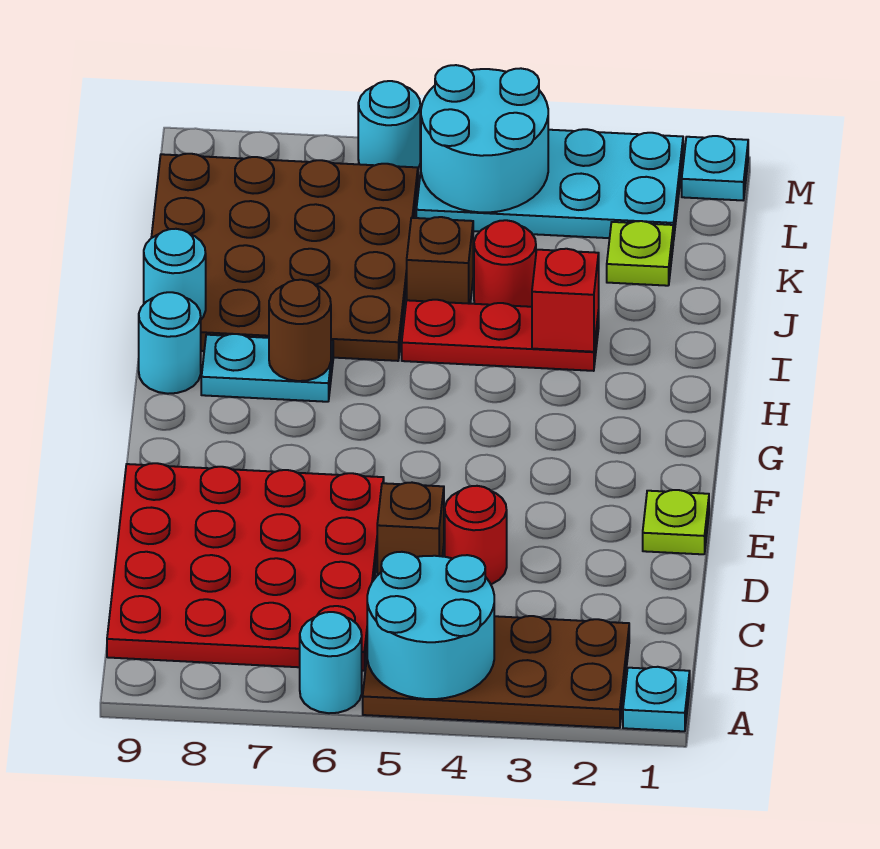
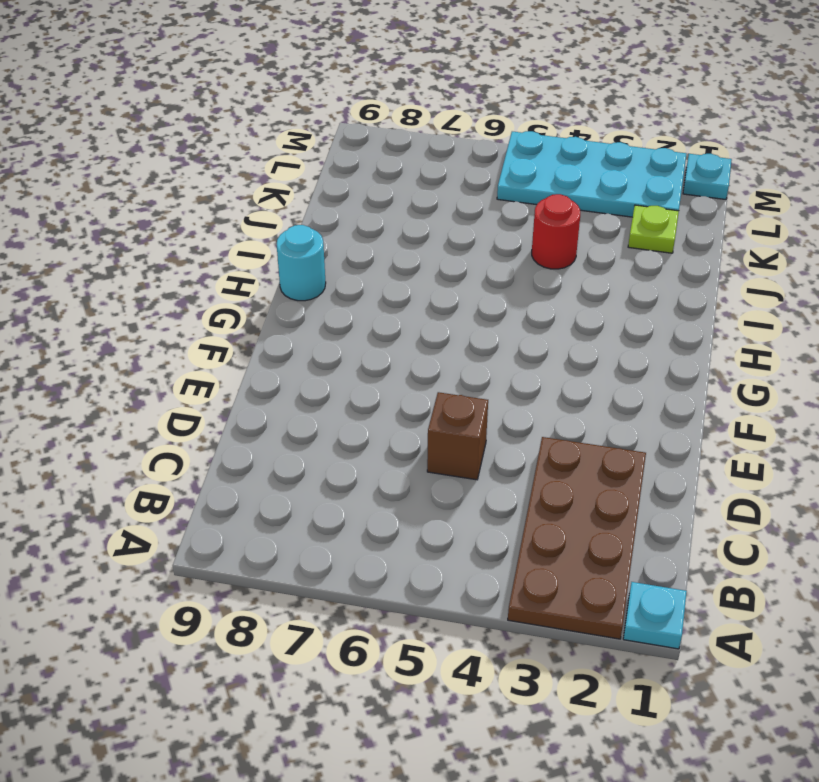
brown plate A2:D3 level 1 -> brown plate A2:B5 level 1
none -> cyan round brick A6 level 1
none -> red plate B6:E9 level 1
none -> red round brick D4 level 1

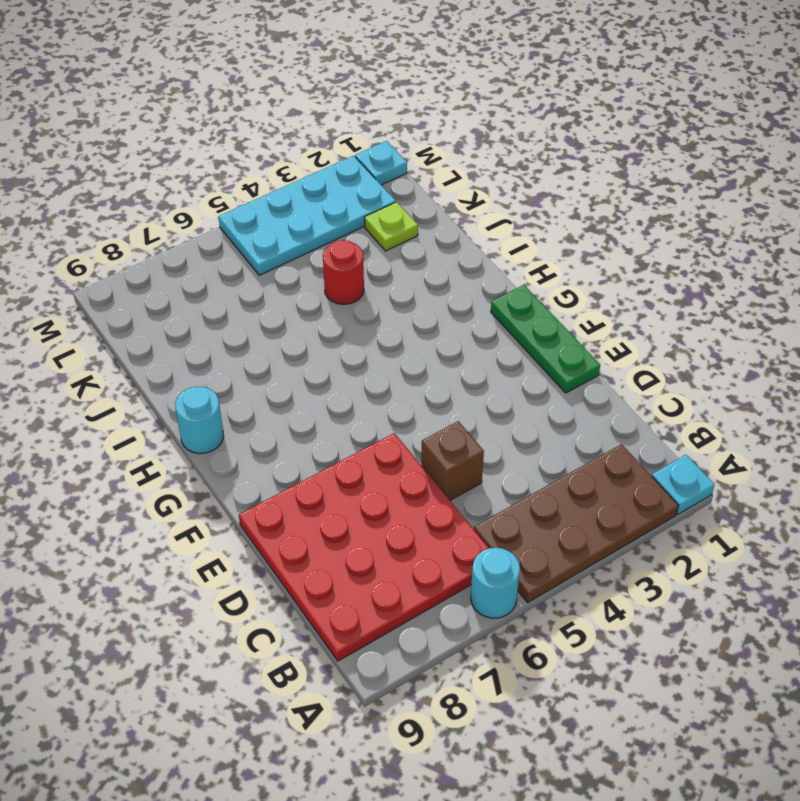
green plate E1:G1 level 1 -> lime plate E1 level 1
none -> red round brick D4 level 1
none -> cyan plate H7:H8 level 1
none -> red plate I3:I5 level 1

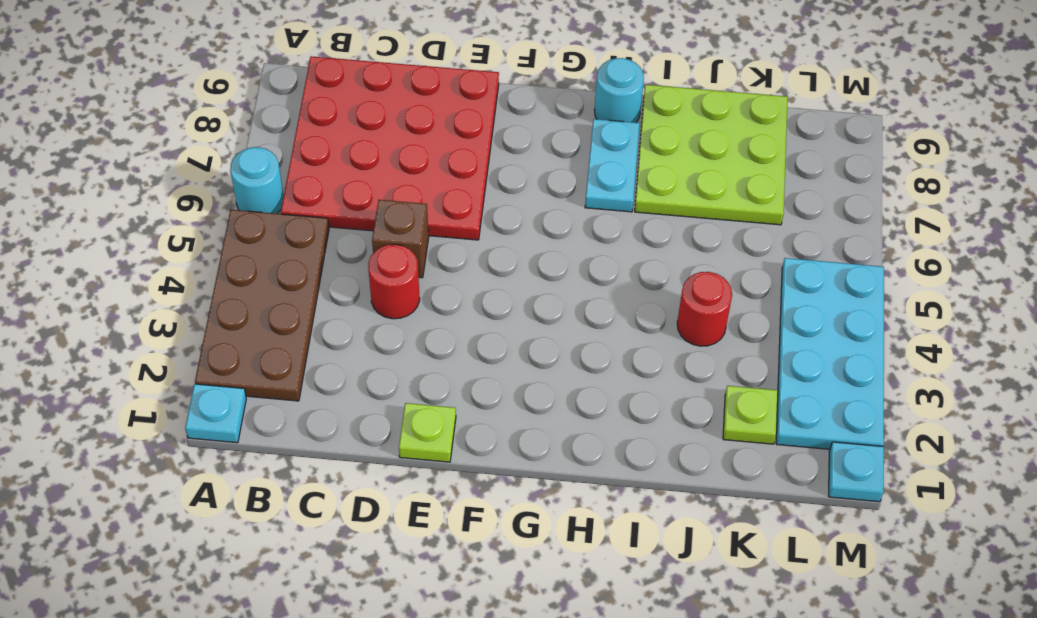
lime plate I7:K9 level 1 -> brown plate I6:L9 level 1
none -> red plate I3:I5 level 1
none -> brown brick J5 level 1
none -> cyan round brick M6 level 1

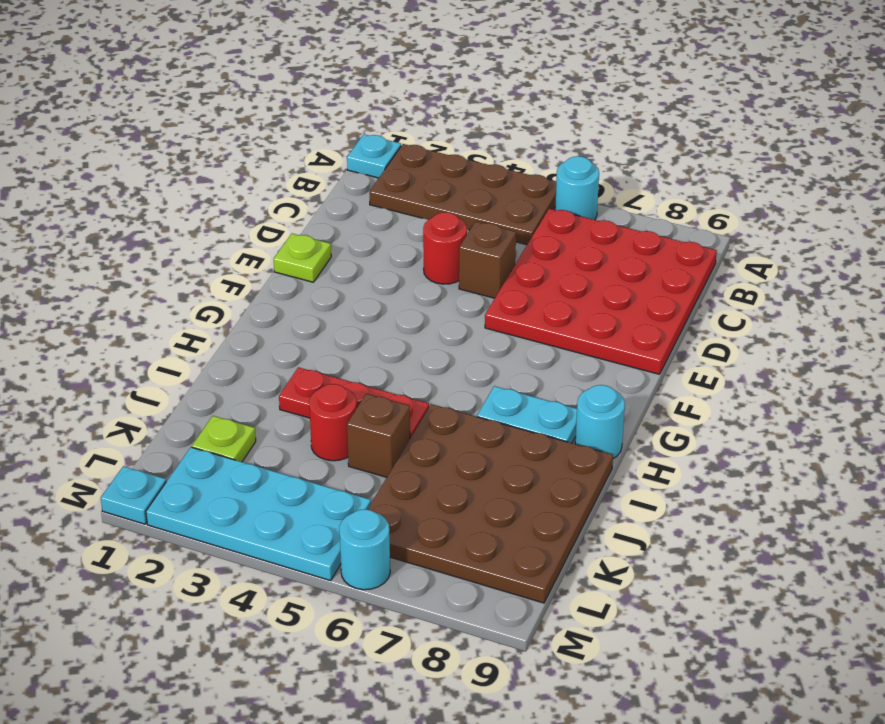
none -> cyan round brick A4:B5 level 2
none -> brown round brick H7 level 2
none -> red brick I3 level 2

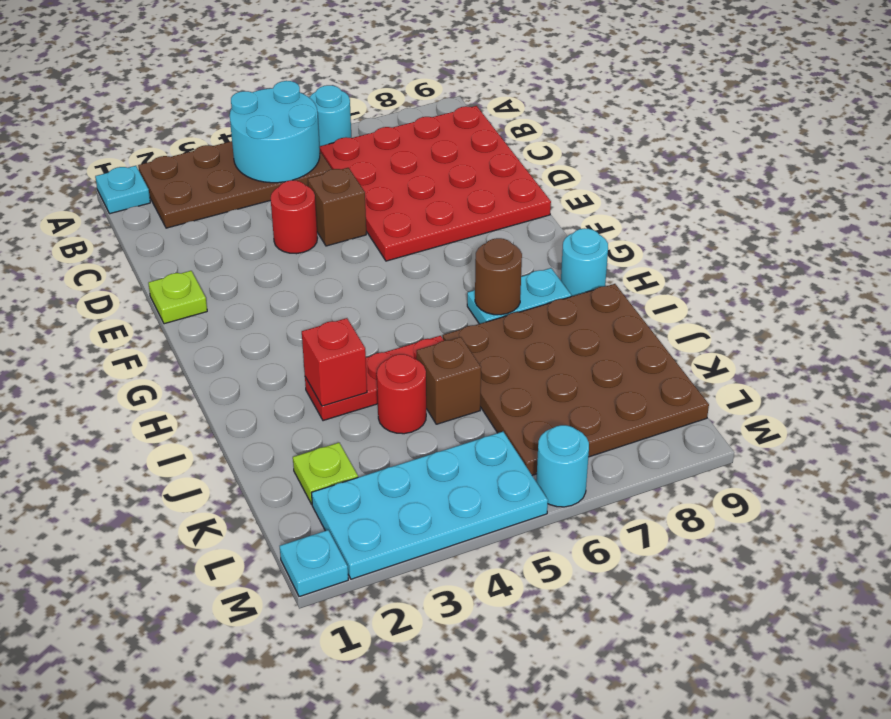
none -> cyan round brick I9 level 2
none -> cyan round brick L4:M5 level 2

